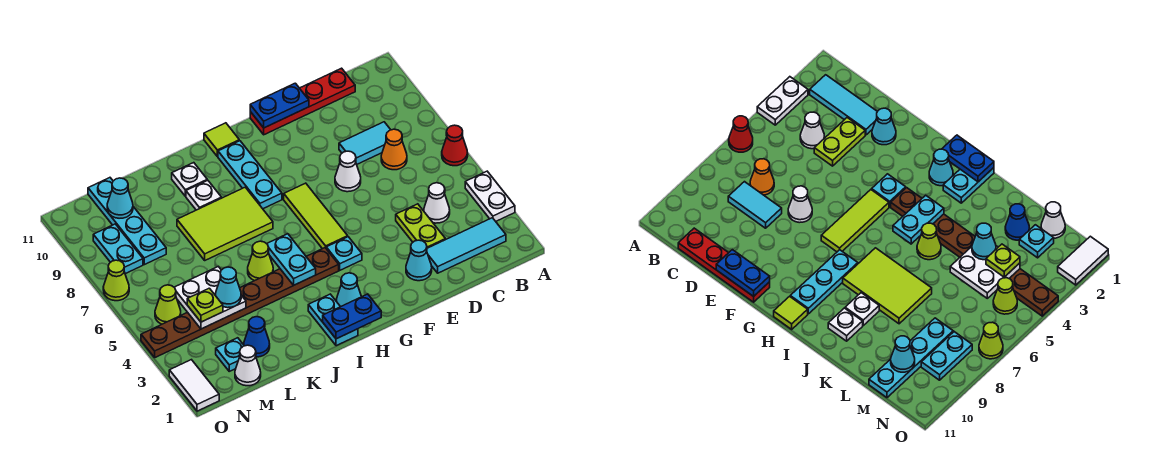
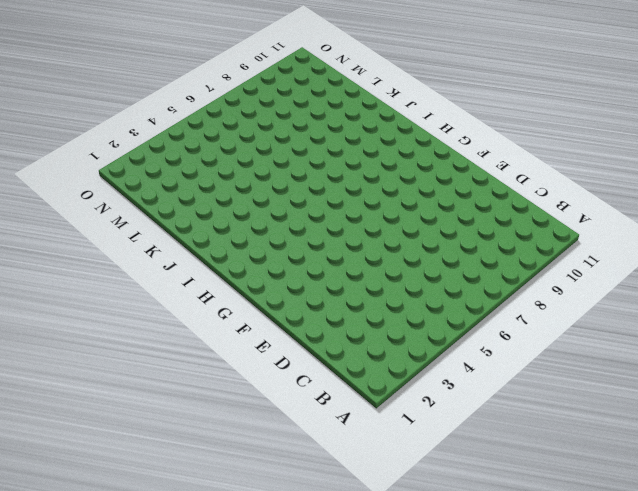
none -> white plate A3:A4 level 1
none -> red cone A6 level 1
none -> cyan tile B2:D2 level 1
none -> white cone C4 level 1

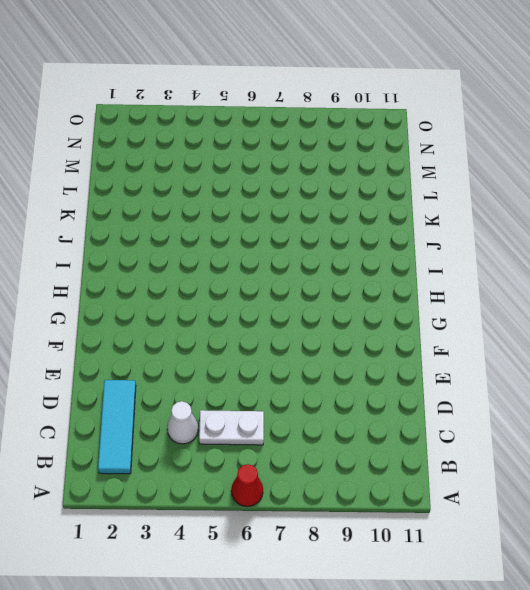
white plate C5:C6 level 1 -> white plate A3:A4 level 1
none -> orange cone C7 level 1
none -> cyan tile C8:D8 level 1
none -> red plate C11:F11 level 1
none -> lime plate D3:D4 level 1

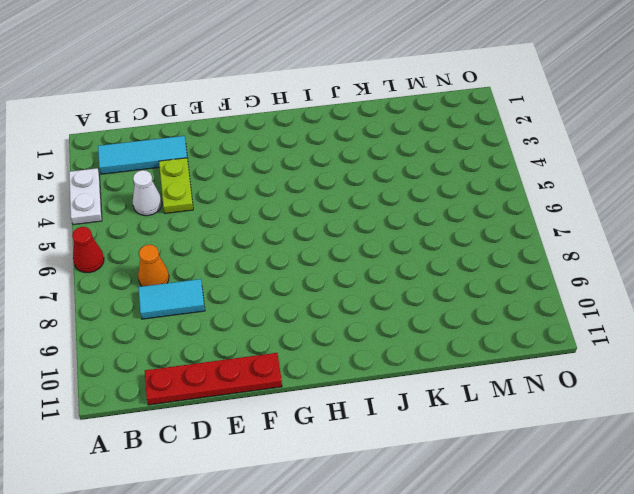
none -> cyan cone E2 level 1
none -> white cone E7 level 1
none -> cyan plate G4 level 1
none -> lime tile G5:G7 level 1

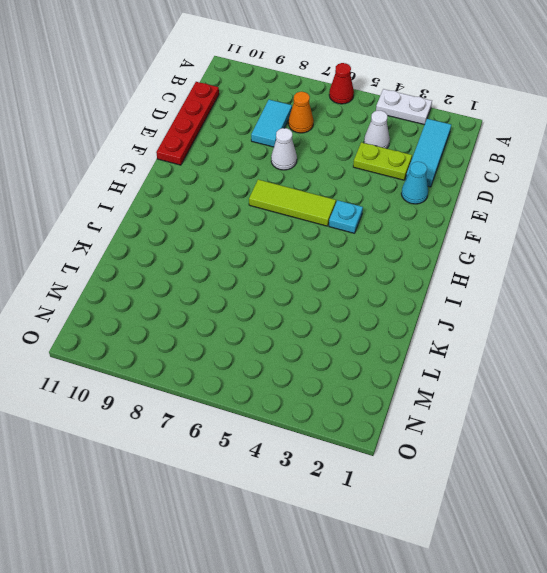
none -> cyan cone H2 level 1
none -> brown plate H4:O4 level 1
none -> cyan plate H8:H10 level 1
none -> lime tile H11 level 1

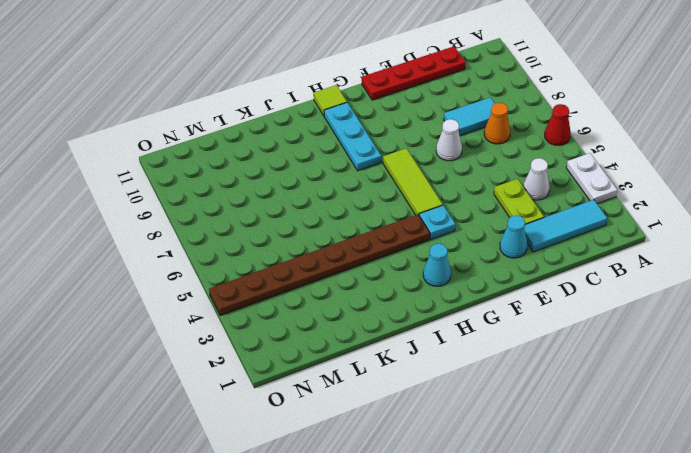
none -> cyan plate I1:I2 level 1
none -> lime tile I7:K8 level 1
none -> lime cone J5 level 1
none -> white plate J9 level 1

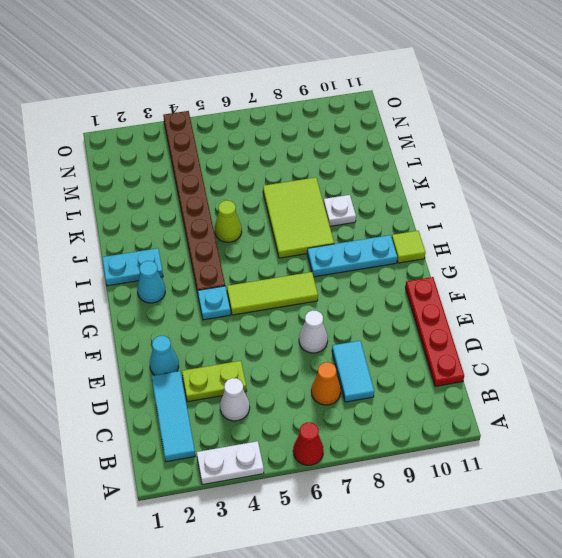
none -> white plate J10 level 1
none -> blue cone L2 level 1
none -> white cone M1 level 1
none -> cyan plate M2 level 1

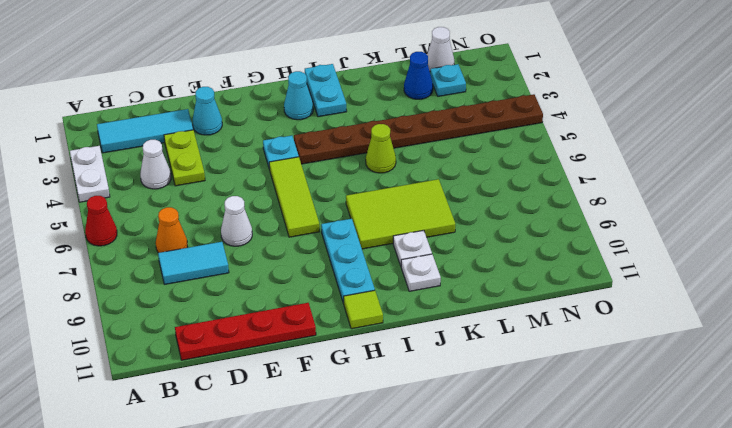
none -> cyan plate M8:M11 level 1
none -> lime cone N5 level 1
none -> cyan plate N8:N9 level 1
none -> white tile O1:O2 level 1

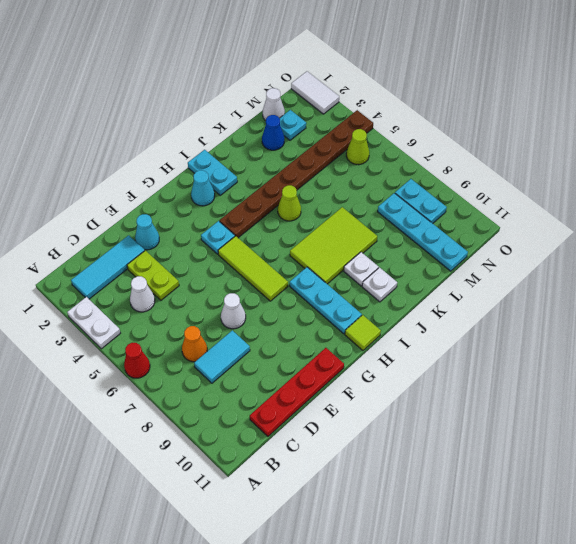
none -> lime cone O7 level 1
none -> blue plate E11:F11 level 2
none -> blue plate H1:I1 level 2
none -> cyan plate I4:I5 level 2

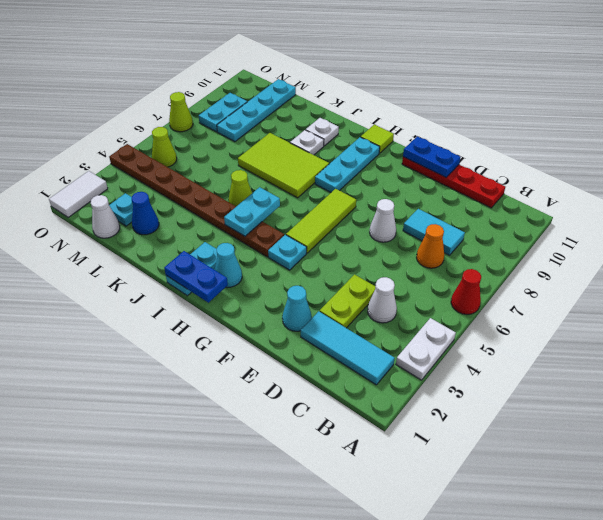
none -> white plate L4:M5 level 2
none -> cyan cone M10 level 2
none -> cyan cone L4 level 3
none -> lime plate M4 level 3

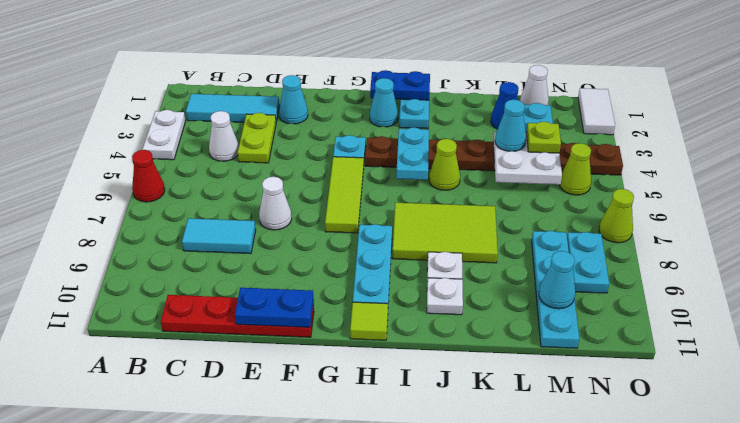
none -> orange cone C7 level 1

